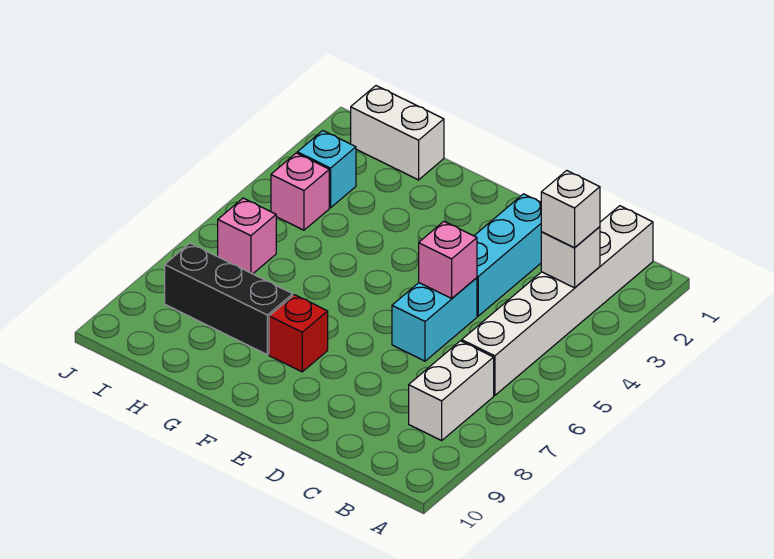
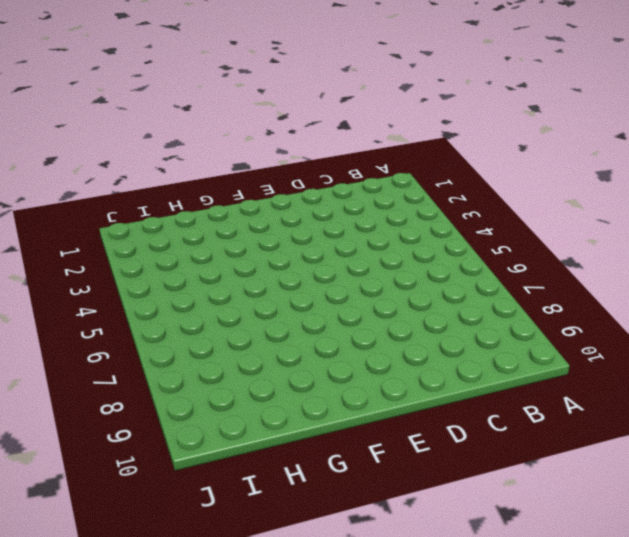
none -> white brick B1:B6 level 1
none -> white brick B7:B8 level 1
none -> cyan brick D2:D4 level 1

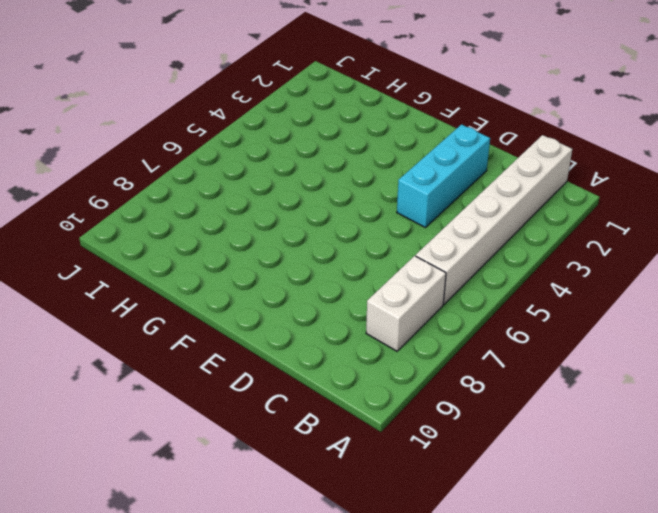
none -> cyan brick D5:D6 level 1
none -> red brick F8 level 1
none -> black brick G8:I8 level 1

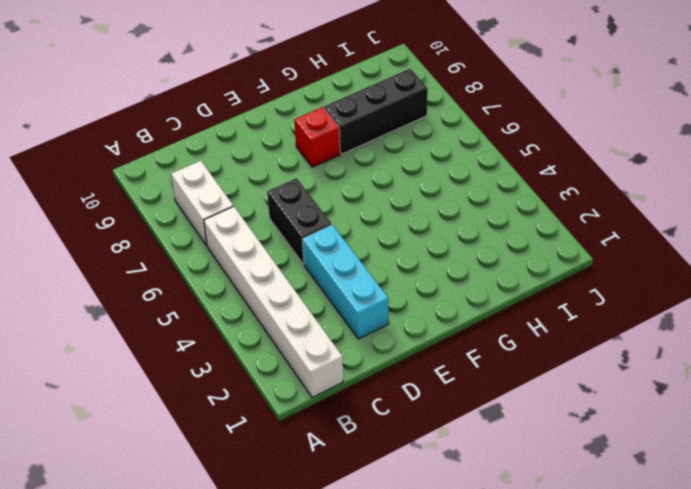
black brick D5:D6 level 1 -> cyan brick D5:D6 level 1
none -> white brick H1:I1 level 1
none -> cyan brick I3 level 1
none -> pink brick I4 level 1

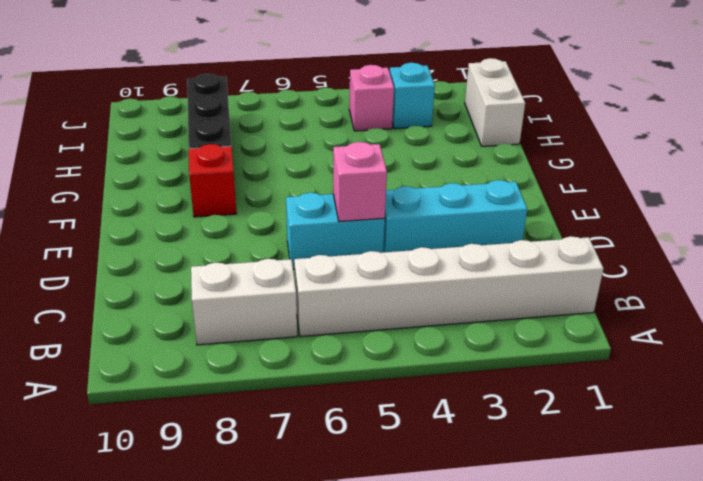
none -> pink brick I6 level 1
none -> white brick B3 level 2
none -> white brick B3 level 3

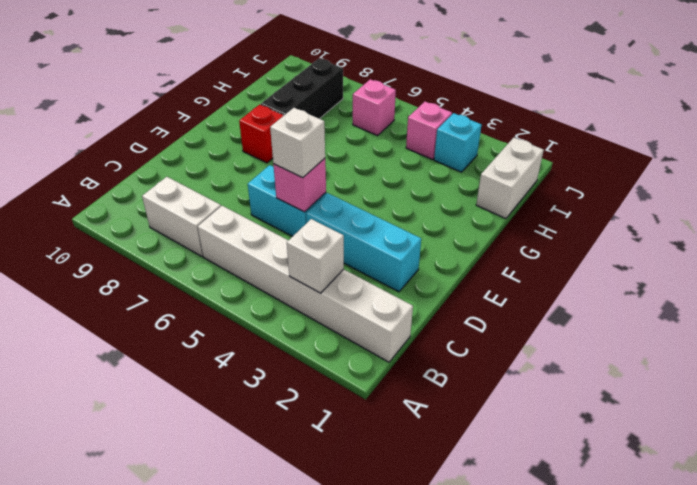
white brick D5 level 3 -> white brick B3 level 3

